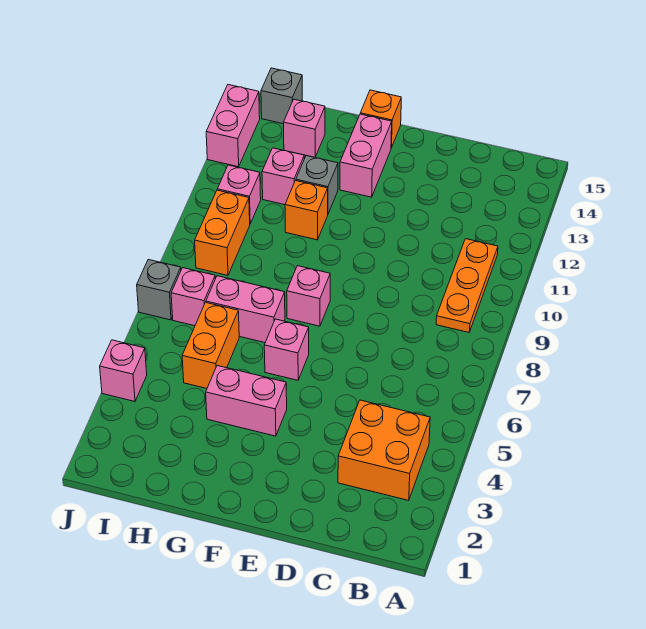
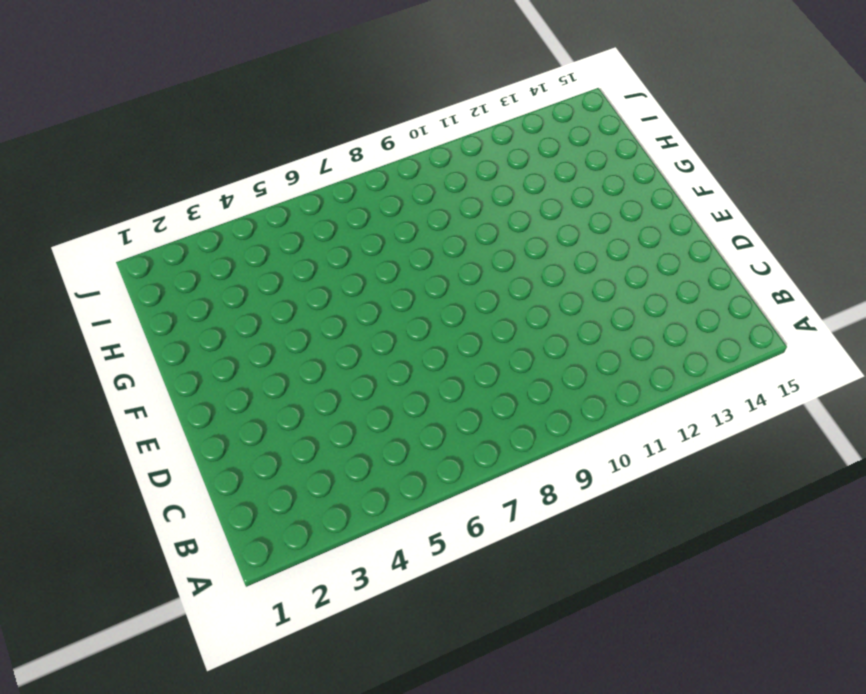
none -> orange brick B3:C4 level 1
none -> orange plate B9:B11 level 1
none -> pink brick F4:G4 level 1

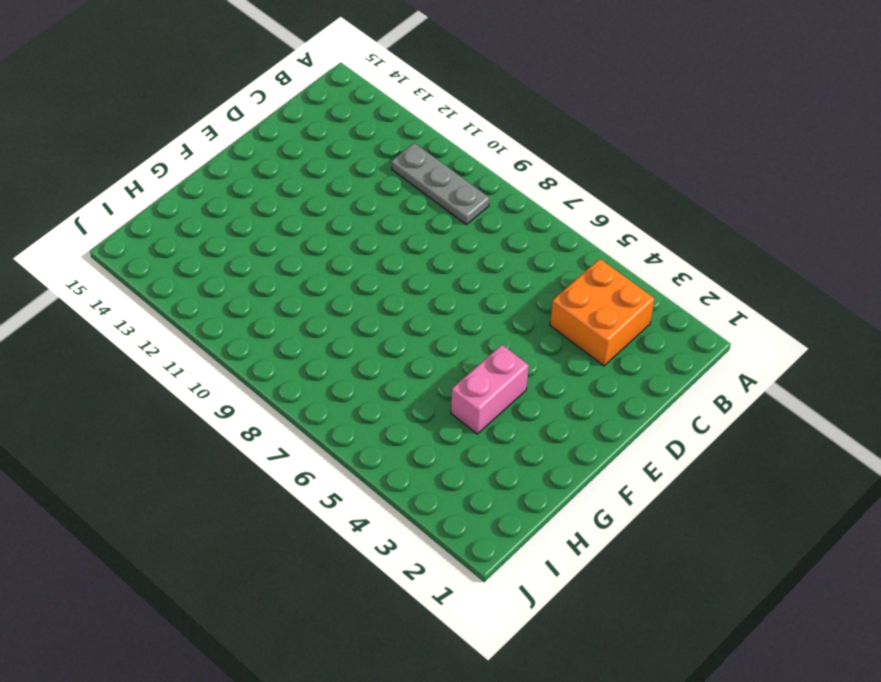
grey plate B9:B11 level 1 -> orange plate B9:B11 level 1
none -> pink brick F6 level 1
none -> pink brick F8 level 1
none -> pink brick F13:F14 level 1

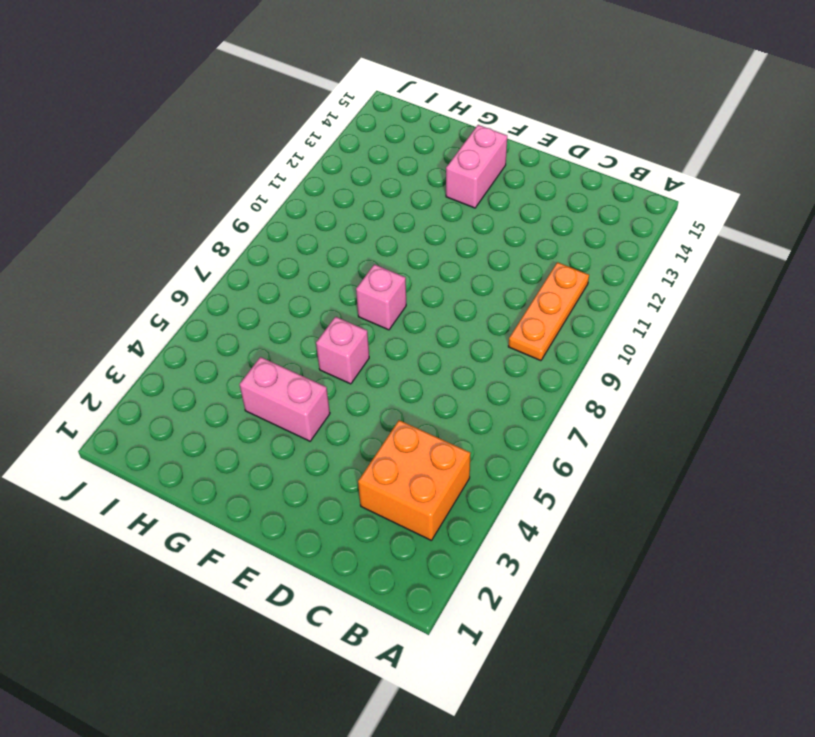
none -> orange brick F15 level 1
none -> pink brick G7:H7 level 1
none -> orange brick G11 level 1

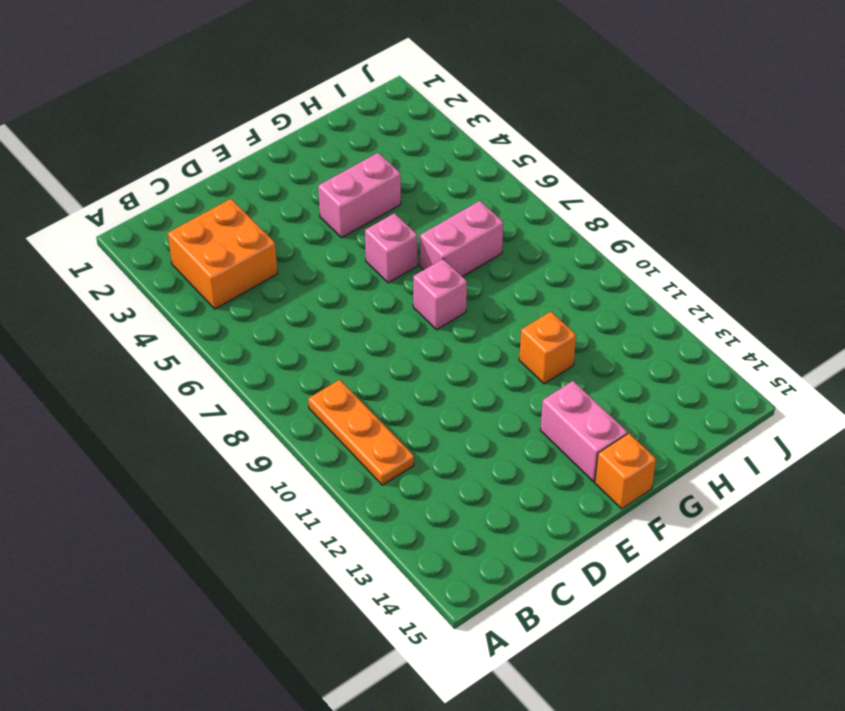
none -> grey brick G12 level 1
none -> orange brick H5:H6 level 1
none -> pink brick H12 level 1

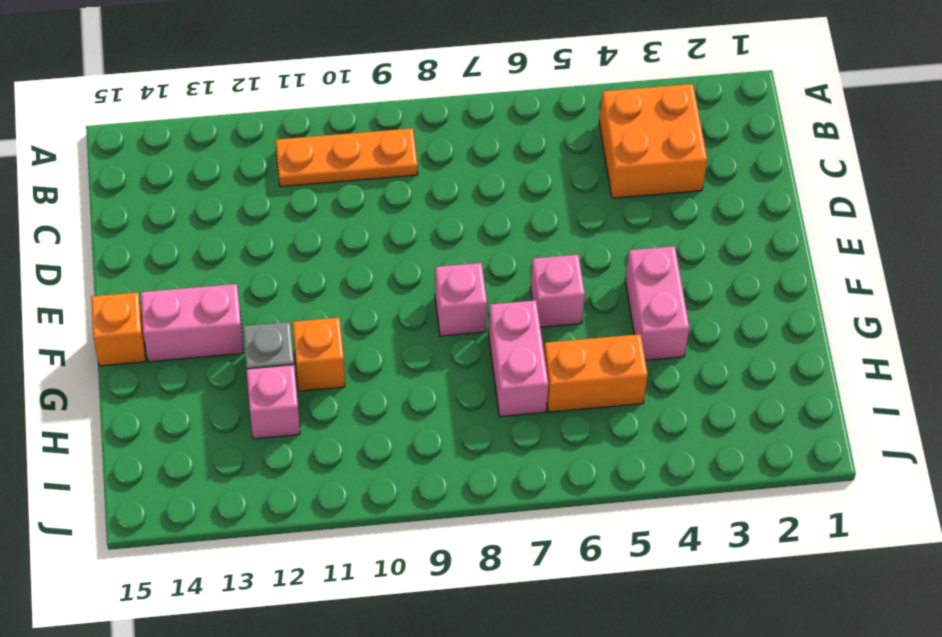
none -> pink brick H14 level 1
none -> pink brick I7 level 1
none -> orange brick I9:I10 level 1

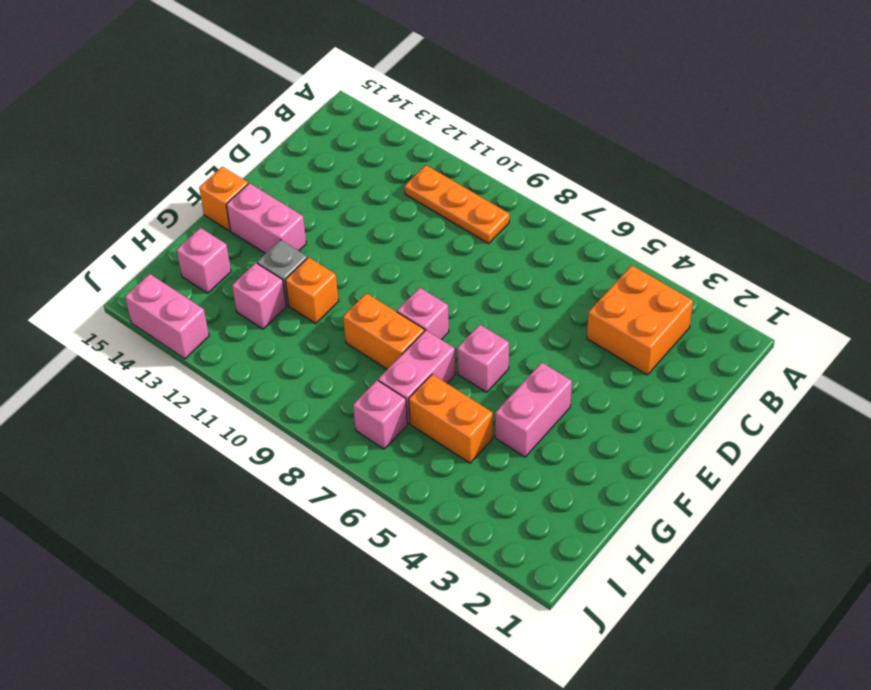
orange brick G8:G9 level 1 -> orange brick I9:I10 level 1
none -> pink brick I11 level 1
none -> grey brick I15 level 1
none -> pink brick J4 level 1

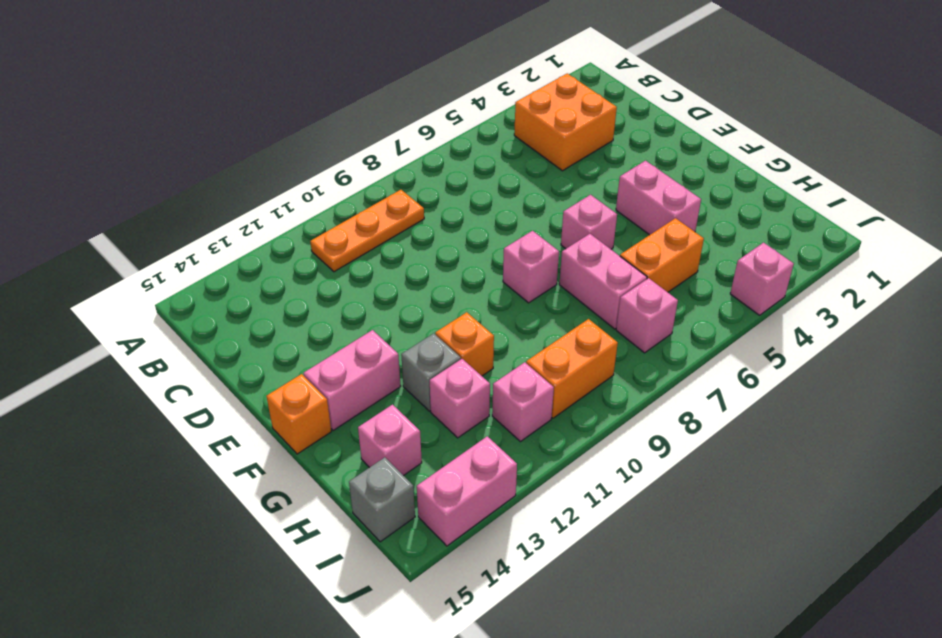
none -> grey brick J7 level 1

